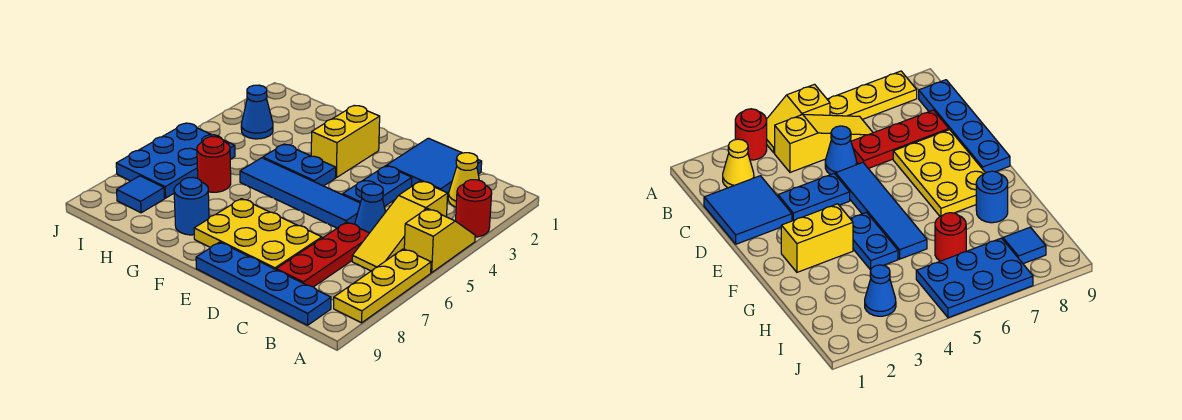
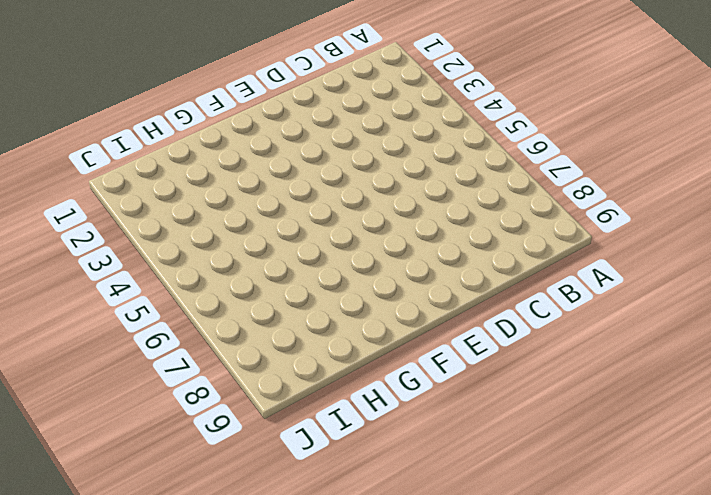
none -> red round brick A3 level 1
none -> yellow slope A4:A5 level 1 top 5
none -> yellow plate A6:A8 level 1

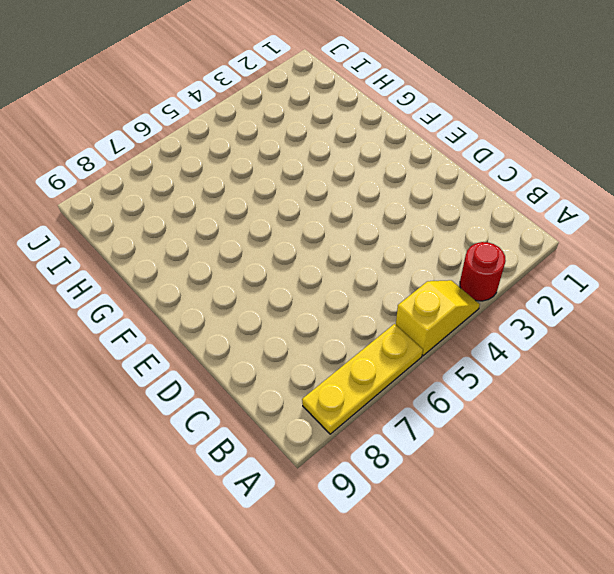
none -> yellow cone B2 level 1
none -> yellow slope B4:B6 level 1 top 4
none -> blue plate B9:E9 level 1

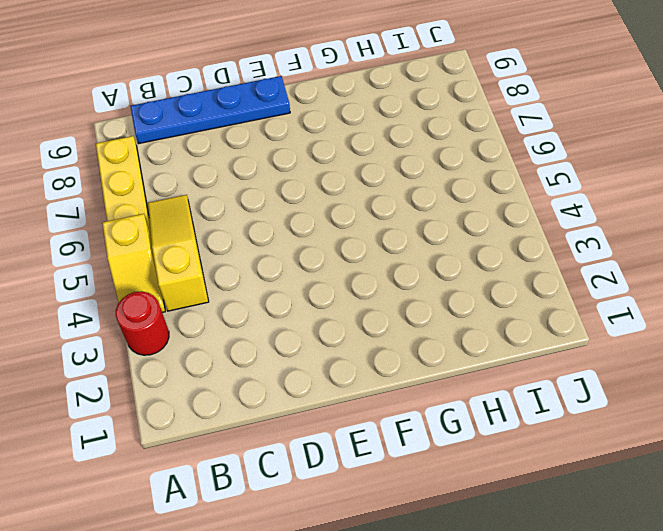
none -> yellow cone B2 level 1
none -> blue tile C1:D2 level 1
none -> blue cone C5 level 1

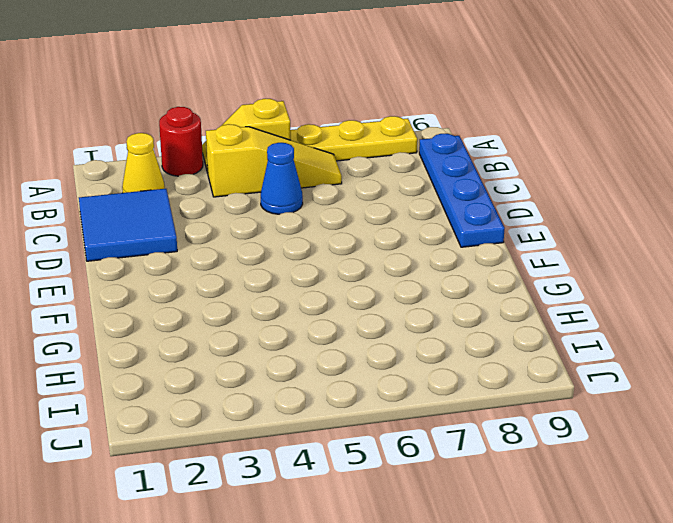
none -> red plate C6:C8 level 1
none -> blue plate D3:D4 level 1
none -> blue tile D5:G5 level 1

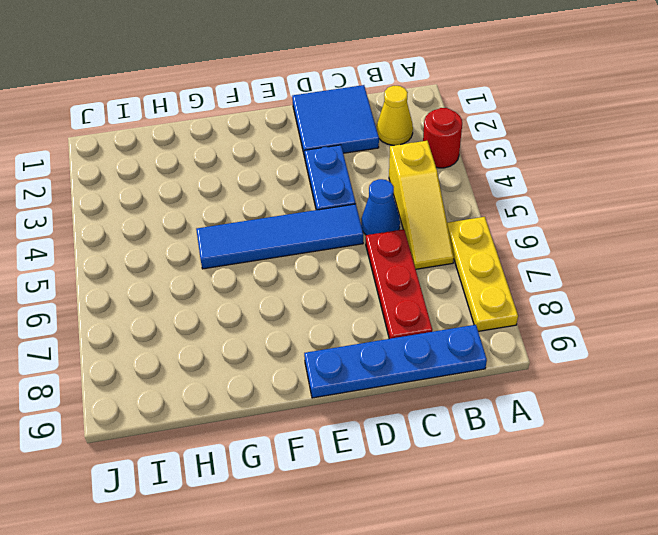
none -> yellow slope A4:A5 level 1 top 5
none -> yellow plate D7:F8 level 1
none -> yellow brick F2:F3 level 1

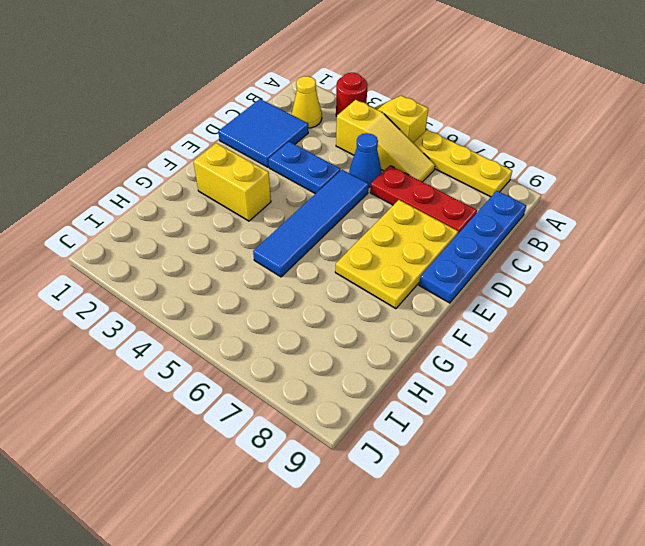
none -> blue plate F4:G4 level 1
none -> blue round brick G8 level 1
none -> red round brick H6 level 1

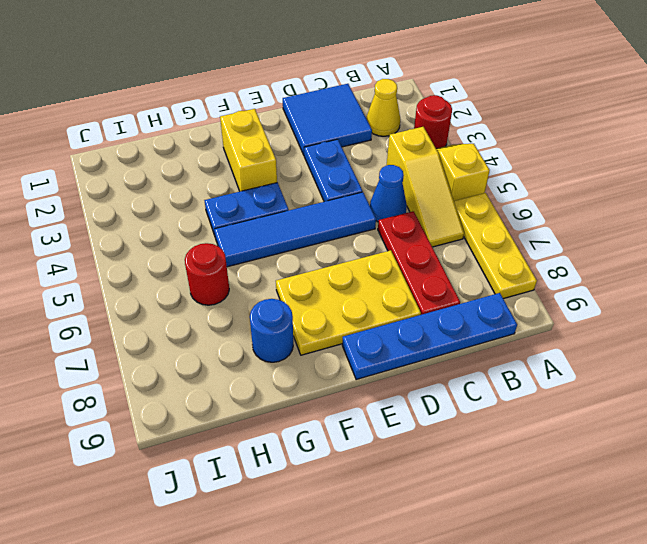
none -> blue cone I3 level 1
none -> blue plate I5:J7 level 1
none -> blue tile I8 level 1

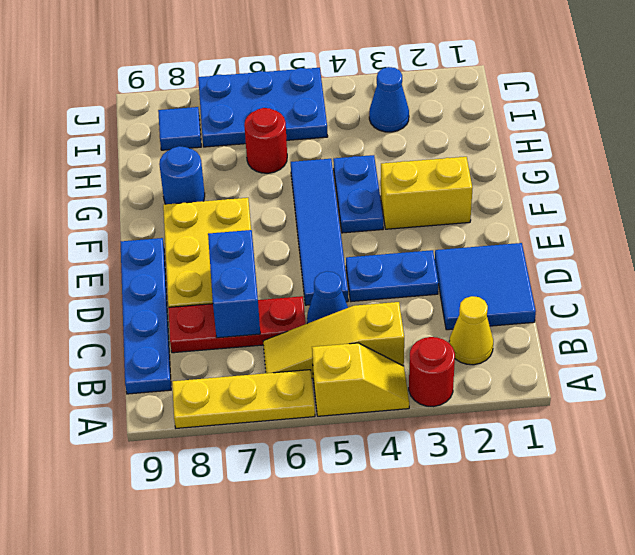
blue brick C7:D7 level 2 -> none

